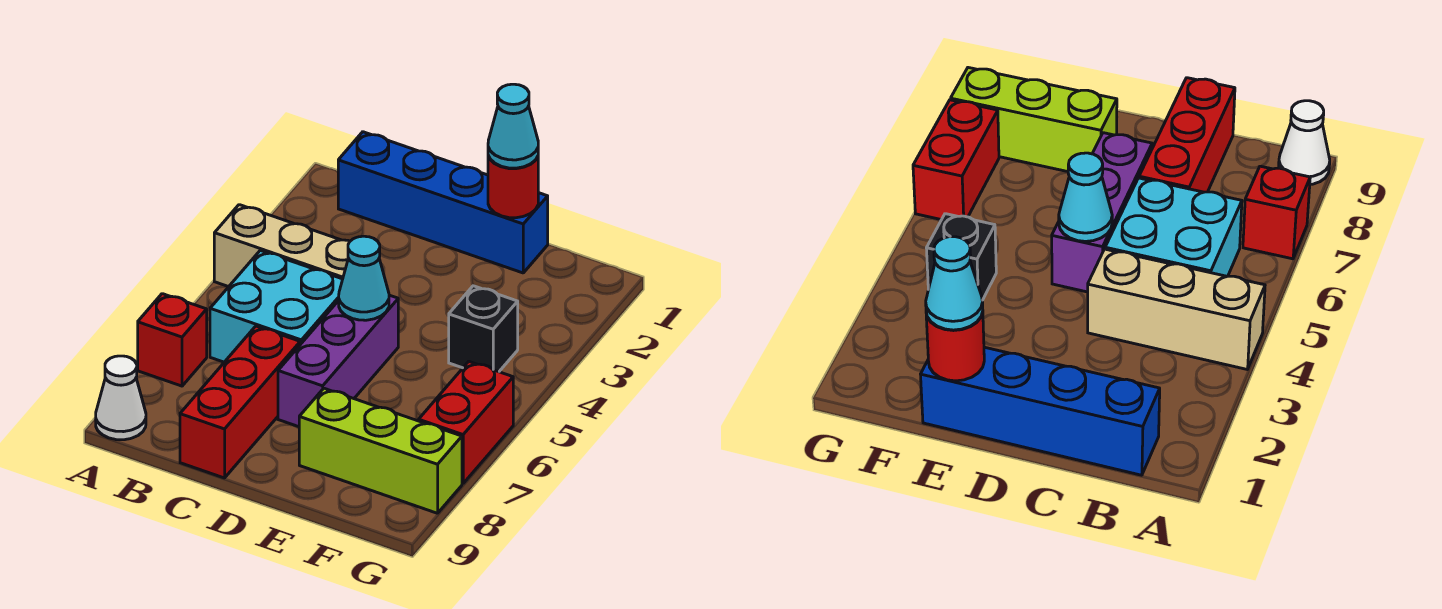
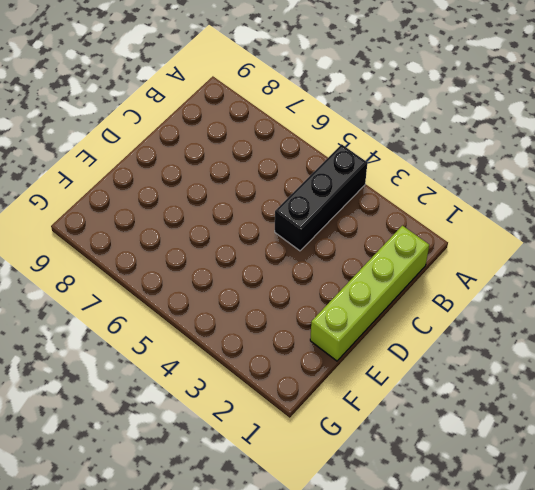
black brick A4:C4 level 1 -> tan brick A4:C4 level 1
lime brick B1:E1 level 1 -> blue brick B1:E1 level 1
none -> red brick A7 level 1
none -> white cone A9 level 1
none -> cyan brick B5:C6 level 1

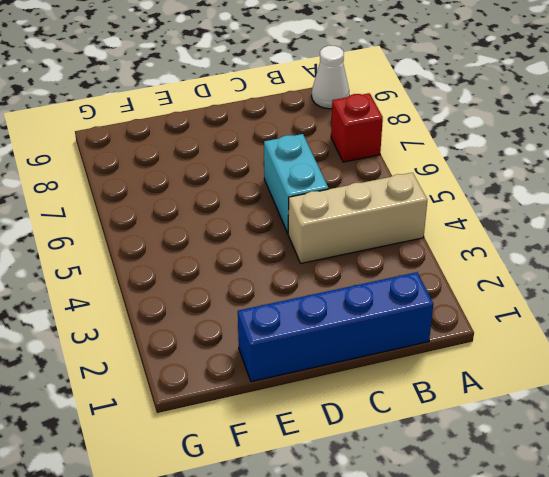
cyan brick C5:C6 level 1 -> cyan brick B5:C6 level 1
none -> red brick C7:C9 level 1
none -> purple brick D5:D7 level 1
none -> lime brick E8:G8 level 1

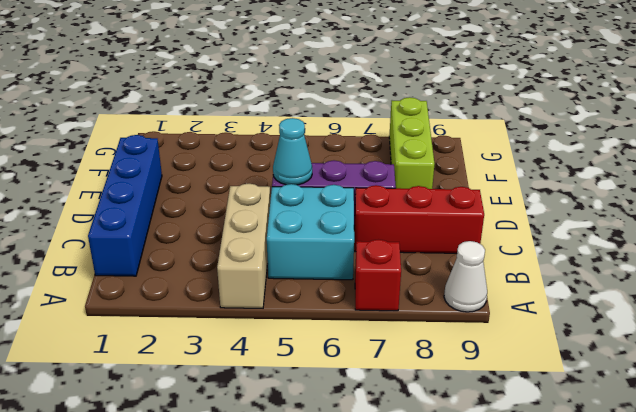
none -> black brick F4 level 1
none -> red brick G6:G7 level 1
none -> red round brick E1 level 2

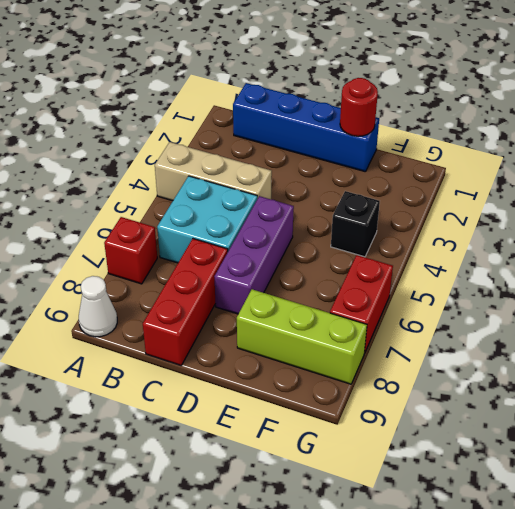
none -> cyan cone D5 level 2
none -> cyan cone E1 level 3

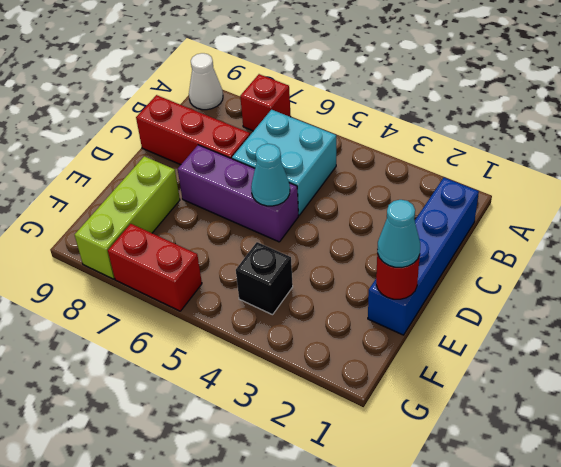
none -> tan brick A4:C4 level 1

